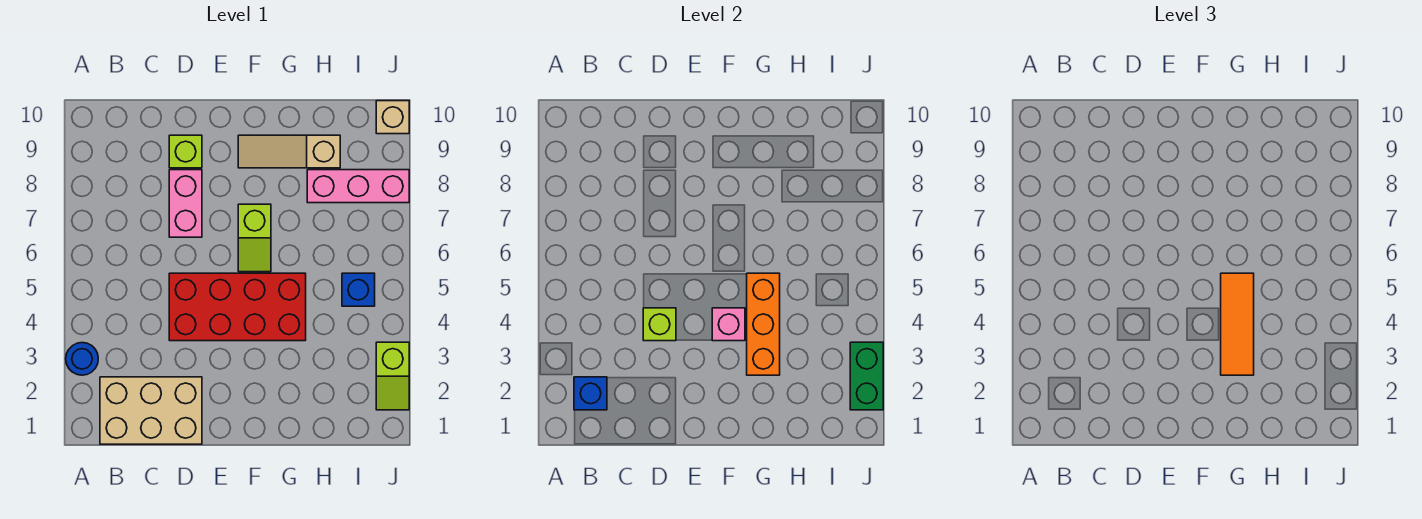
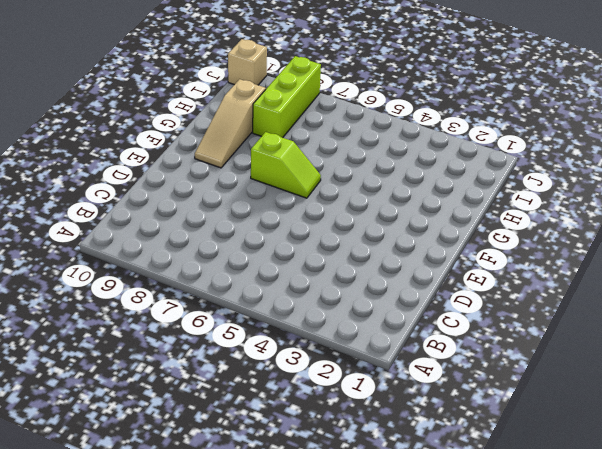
lime brick H8:J8 level 1 -> pink brick H8:J8 level 1
none -> blue round brick A3 level 1
none -> tan brick B1:D2 level 1
none -> red brick D4:G5 level 1

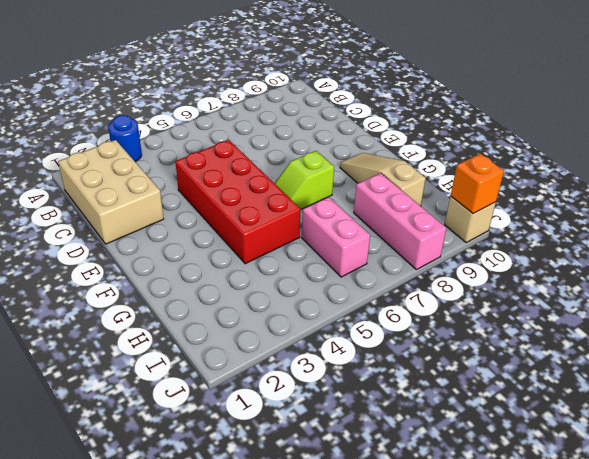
pink brick H6:I6 level 1 -> pink brick D7:D8 level 1
orange brick J10 level 2 -> none
none -> lime brick D9 level 1
none -> blue brick I5 level 1
none -> lime slope J2:J3 level 1 top 3

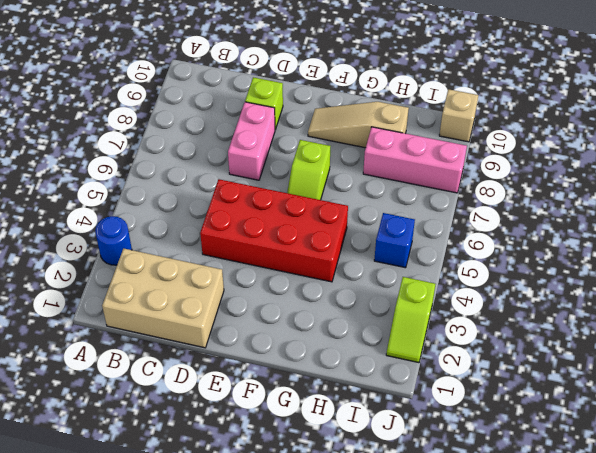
none -> blue brick B2 level 2
none -> lime brick D4 level 2
none -> pink brick F4 level 2

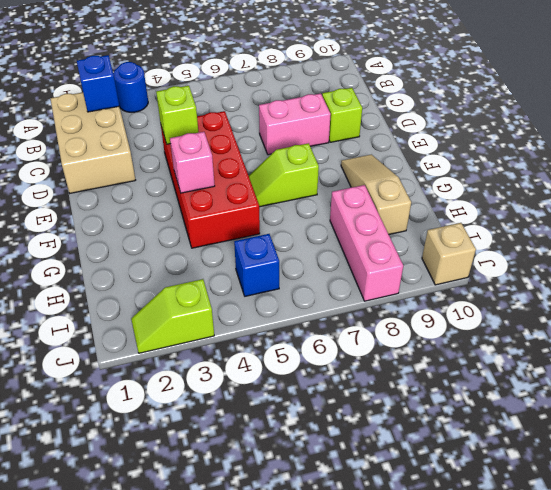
none -> orange brick G3:G5 level 2
none -> green brick J2:J3 level 2
none -> orange tile G3:G5 level 3

